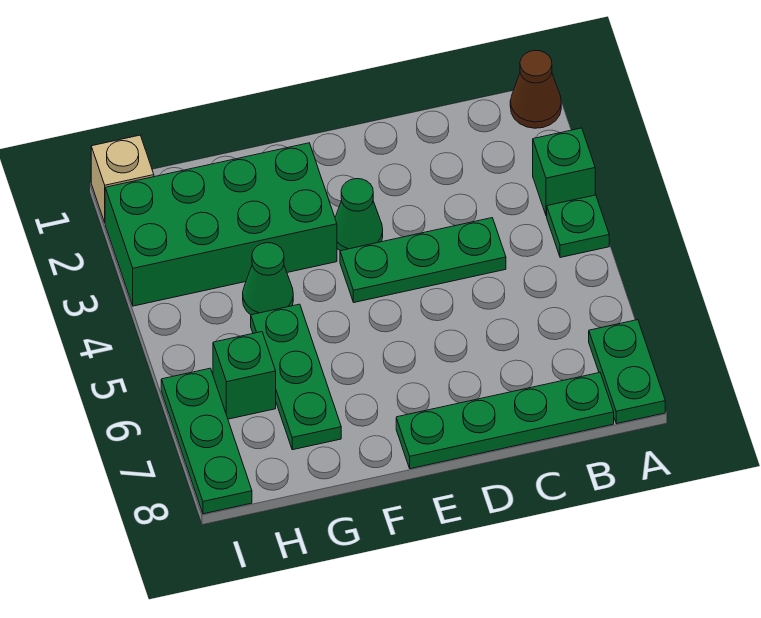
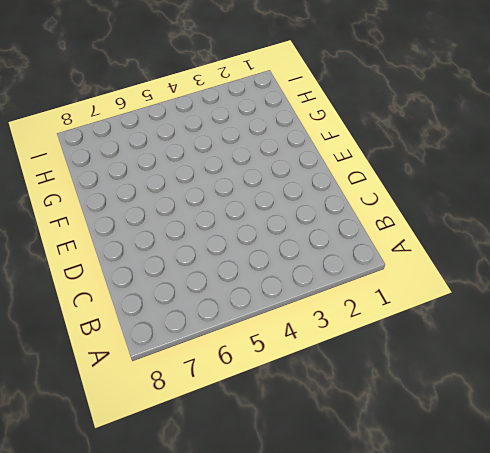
none -> brown cone A1 level 1
none -> green brick A3 level 1
none -> green plate A4 level 1

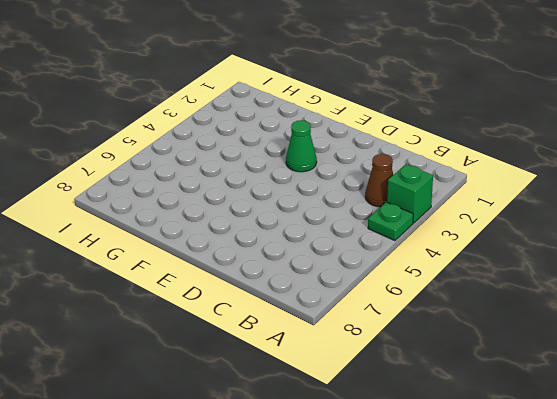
brown cone B3 level 1 -> brown cone A1 level 1
none -> green plate A7:A8 level 1
none -> green plate B8:E8 level 1
none -> green plate C4:E4 level 1

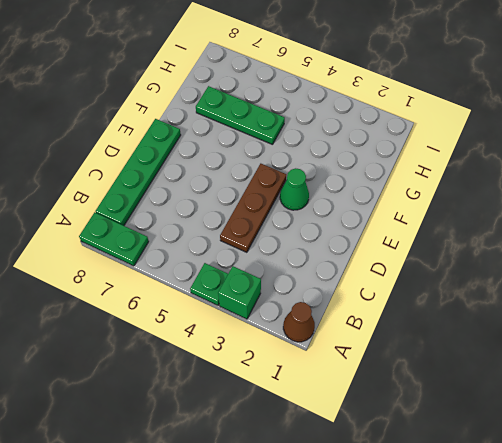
brown plate C4:E4 level 1 -> green plate C4:E4 level 1
none -> green brick F2:I3 level 1
none -> green cone G4 level 1
none -> green brick H6 level 1

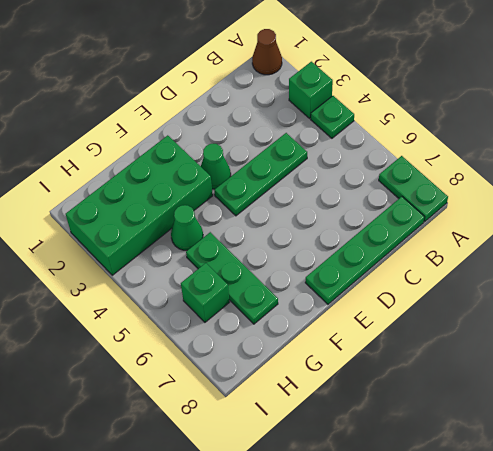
none -> tan brick I1 level 1
none -> green plate I6:I8 level 1

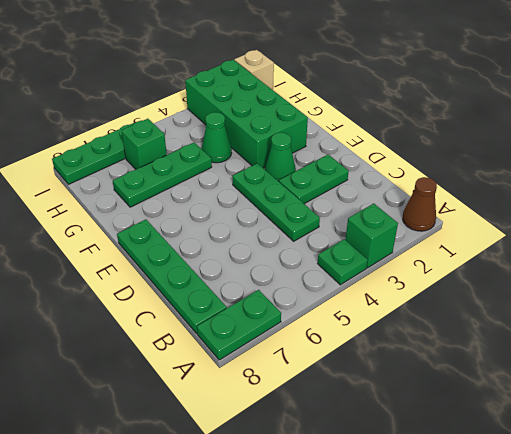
green plate D2:D3 level 1 -> none

